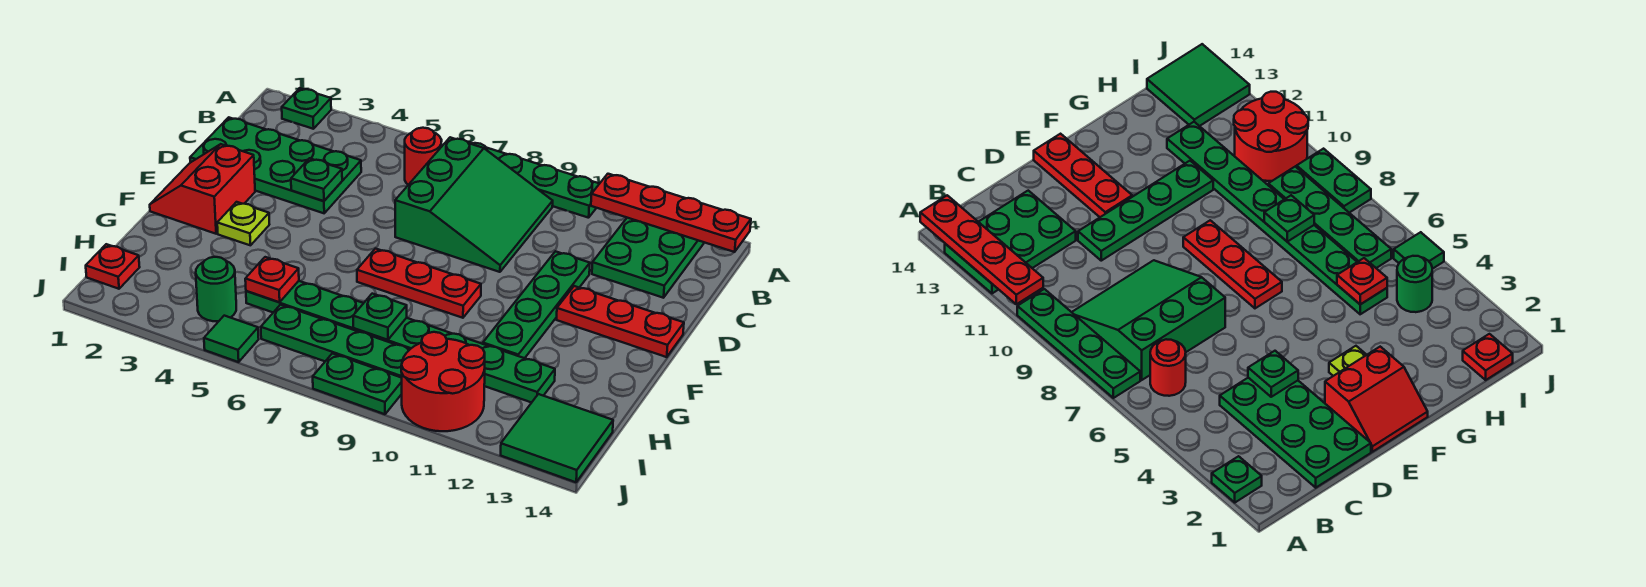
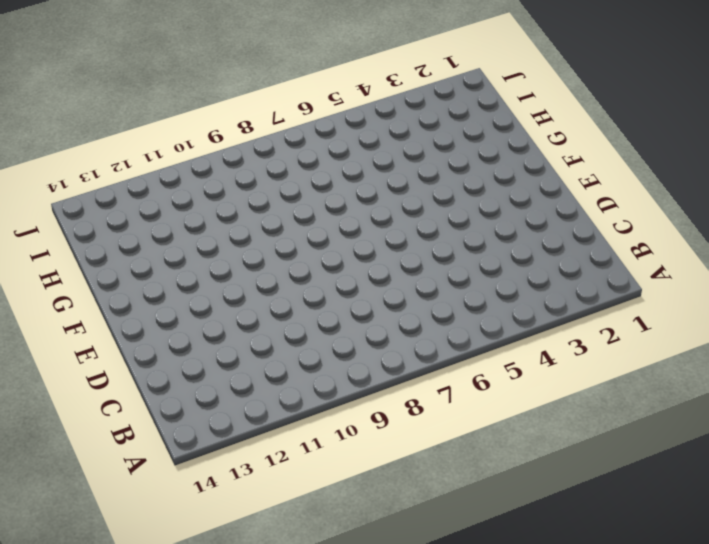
none -> green plate A2 level 1
none -> green plate A7:A10 level 1
none -> green plate A12:C13 level 1

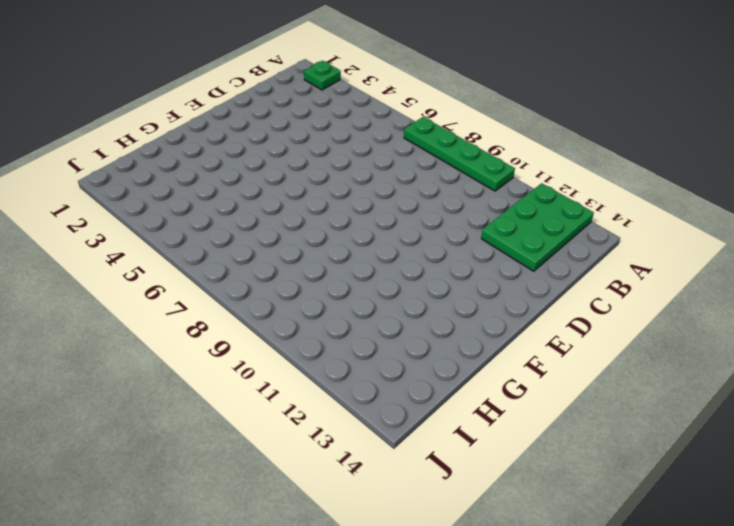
none -> red round brick B6 level 1
none -> green slope B7:D9 level 1 top 7
none -> green plate C1:D4 level 1

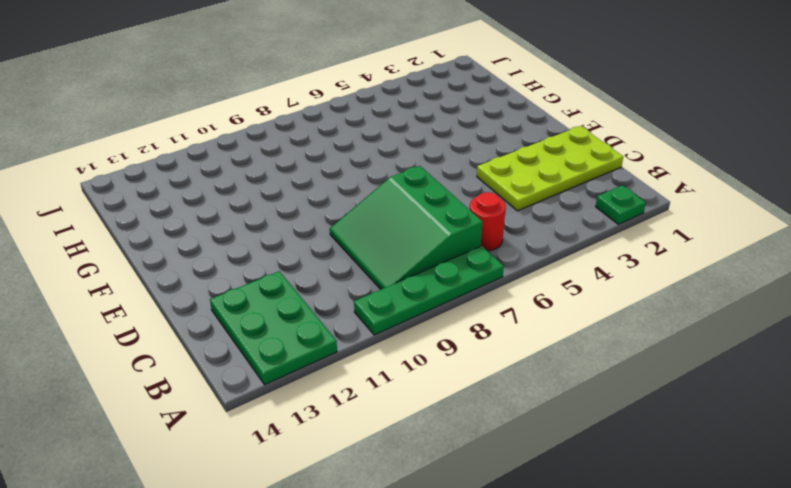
lime plate C1:D4 level 1 -> green plate C1:D4 level 1
none -> green plate D11:G11 level 1
none -> red slope E1:F2 level 1 top 2
none -> red plate E12:E14 level 1

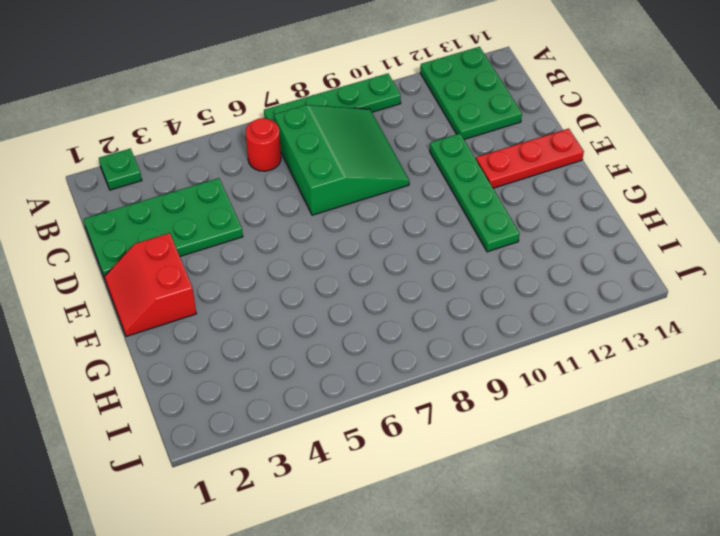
none -> lime plate F3 level 1
none -> red plate F7:F9 level 1
none -> green plate H5:H12 level 1

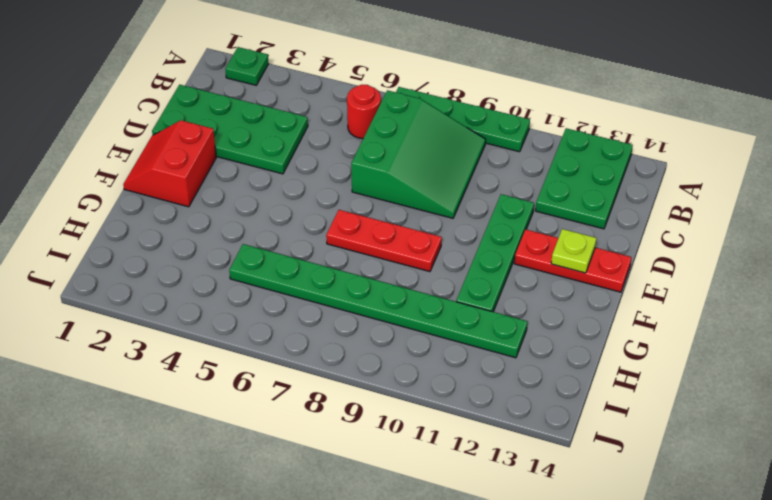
lime plate E13 level 2 -> lime plate F3 level 1
none -> red plate I1 level 1
none -> green round brick I4 level 1
none -> green plate I6:I9 level 1

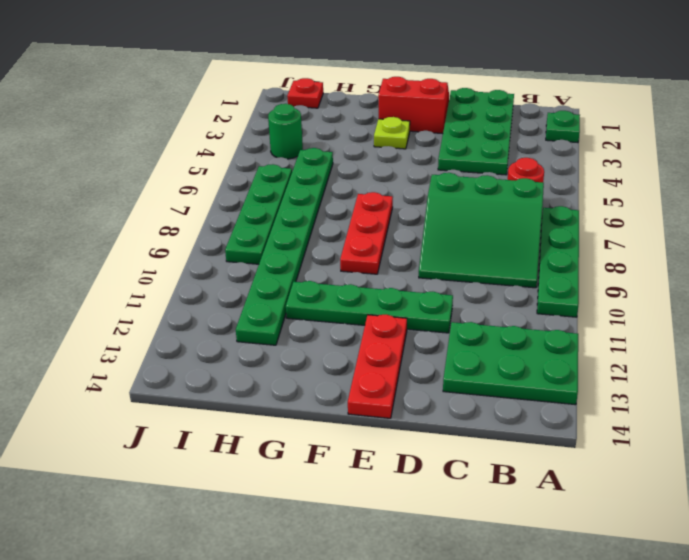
none -> red round brick I10:J11 level 1
none -> green tile I13:J14 level 1
none -> green tile J5 level 1

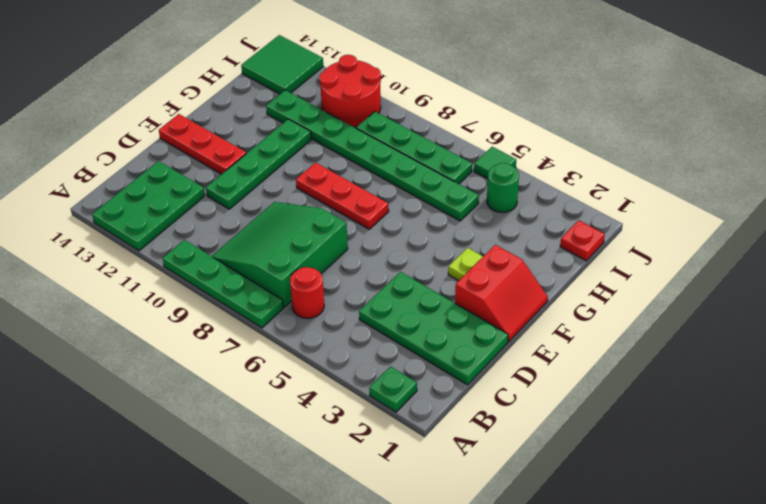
none -> green plate J8:J9 level 1
none -> red plate A11:A14 level 2
none -> green plate D4 level 2

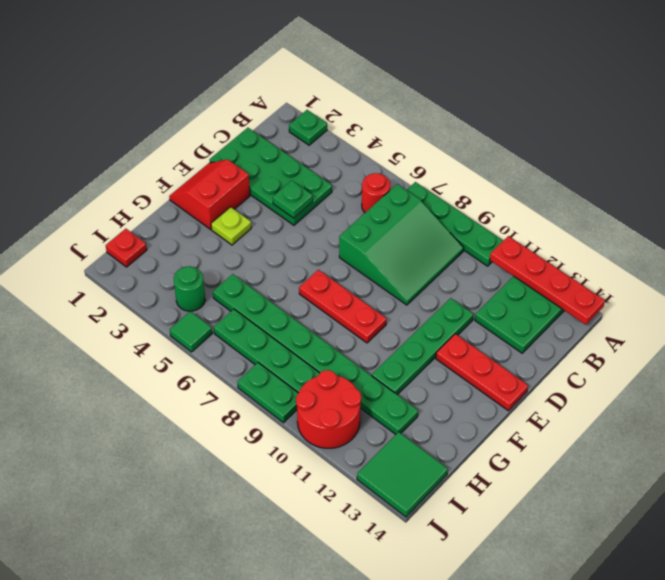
none -> red plate H5 level 2
none -> green plate H8 level 2

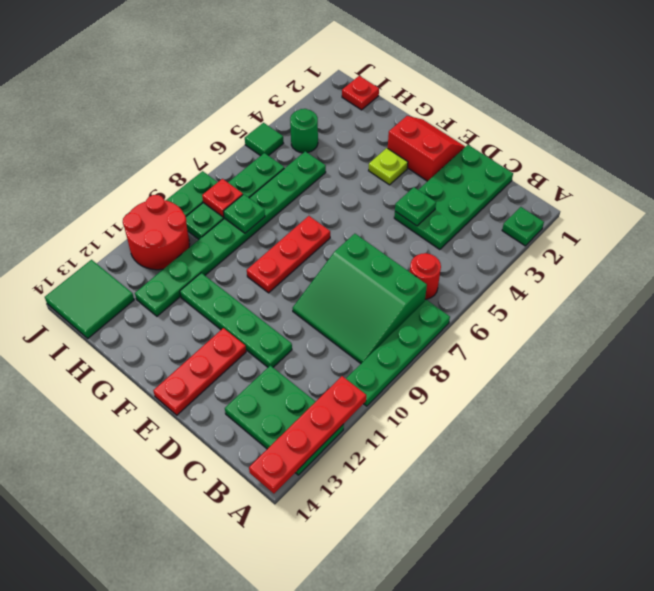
red plate I8 level 2 -> red plate H5 level 2

